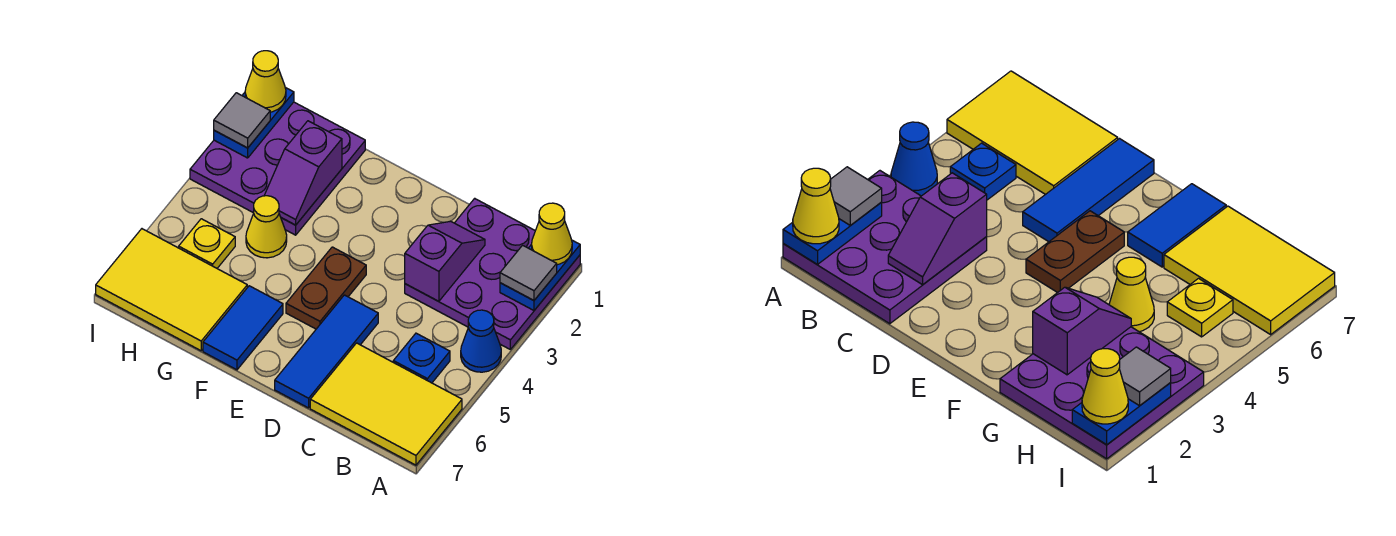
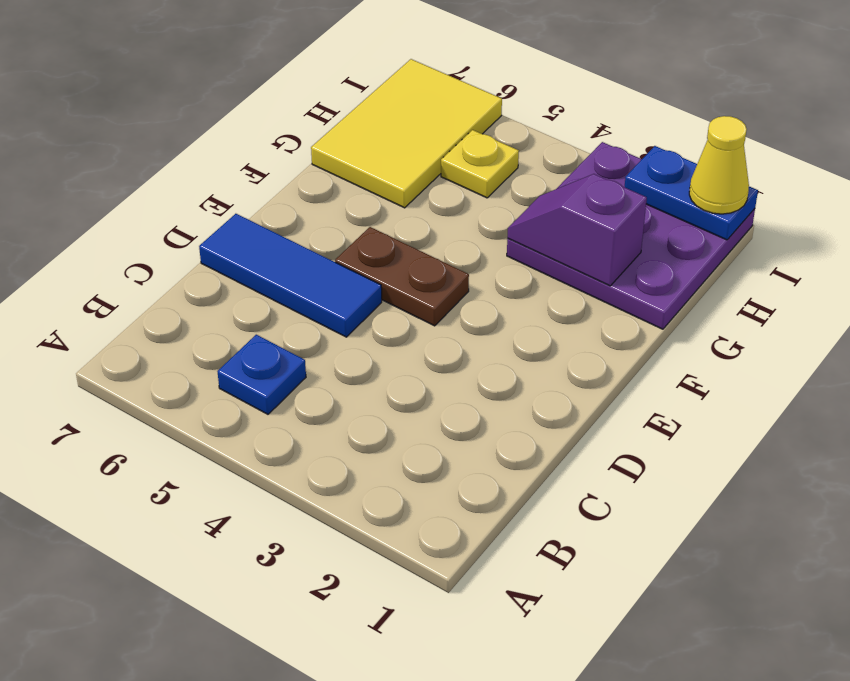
none -> purple plate A1:C3 level 1
none -> blue cone A4 level 1
none -> yellow tile A6:C7 level 1

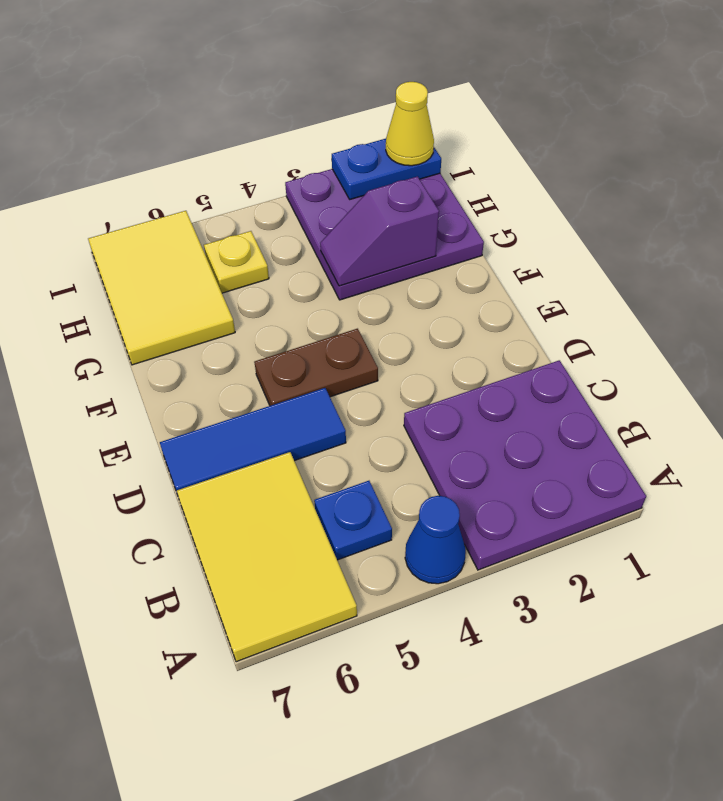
none -> blue tile F6:F7 level 1
none -> yellow cone G4 level 1
none -> blue plate A1:A2 level 2

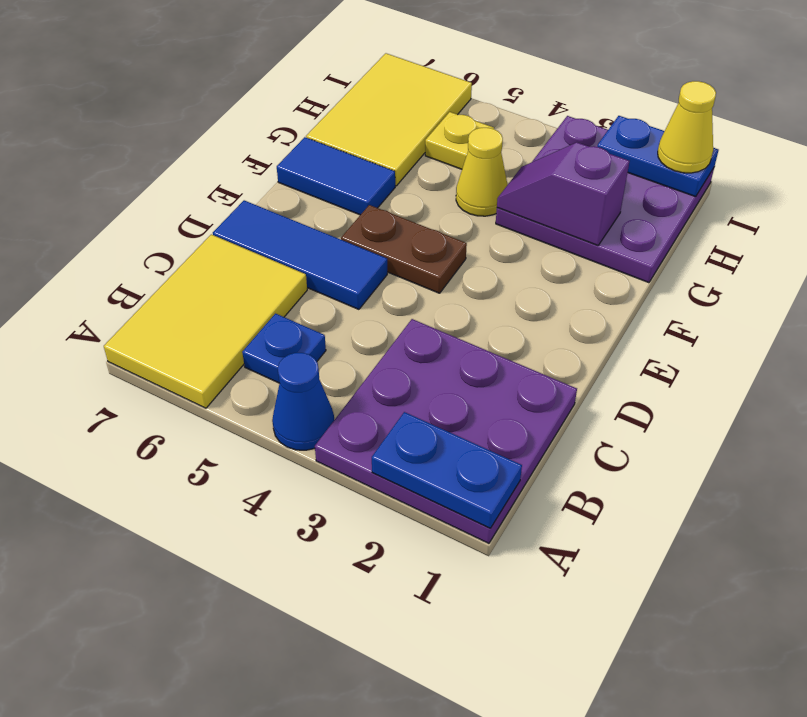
none -> purple slope C2:C3 level 2 top 3
none -> yellow cone A1 level 3
none -> grey tile A2 level 3

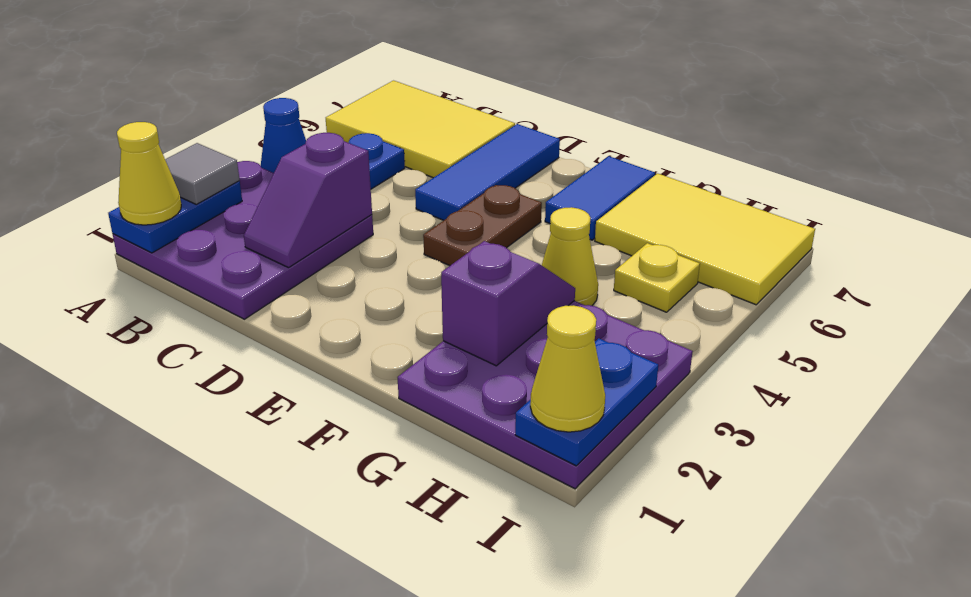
none -> grey tile I2 level 3

